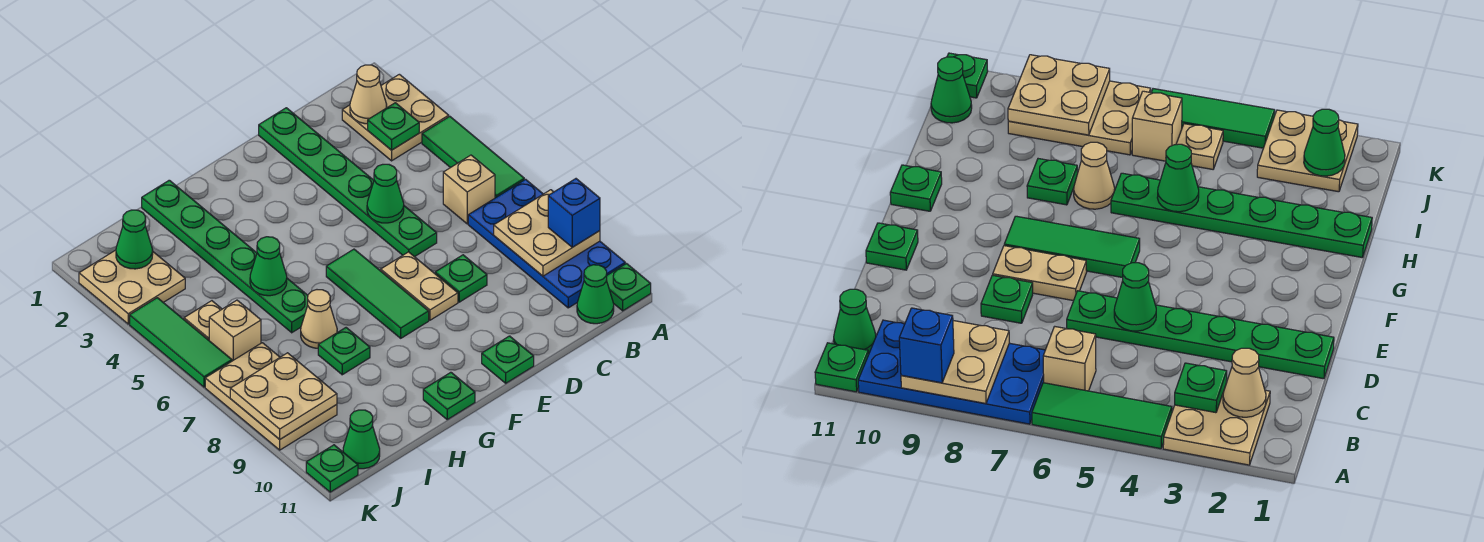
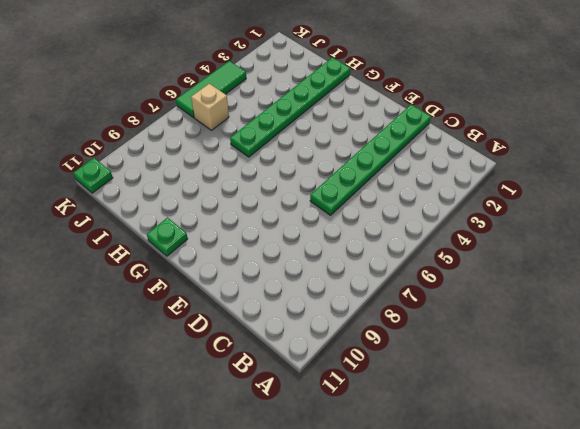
none -> tan plate A2:B3 level 1
none -> green tile A4:A6 level 1
none -> blue plate A7:B10 level 1
none -> green plate A11 level 1

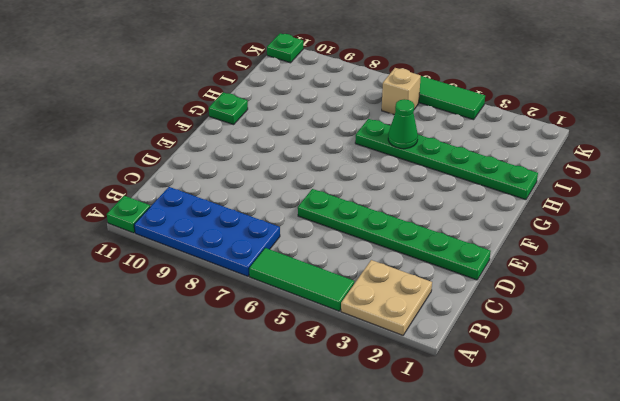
none -> tan brick B6 level 1
none -> green cone B11 level 1
none -> green plate D8 level 1
none -> tan plate E7:E8 level 1

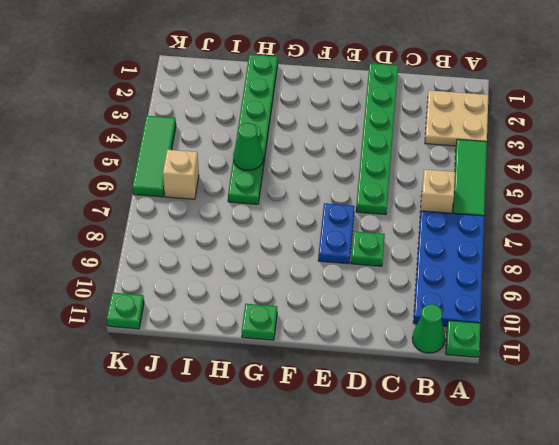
blue plate E7:E8 level 1 -> tan plate E7:E8 level 1
none -> green plate E11 level 1
none -> green tile F6:F8 level 1
none -> tan cone H7 level 1
none -> green plate H8 level 1

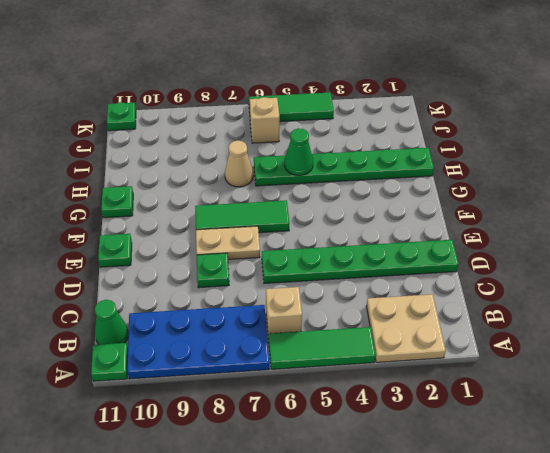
none -> green plate H8 level 1
none -> tan plate J2:K3 level 1
none -> tan plate J5 level 1
none -> tan plate J7:K9 level 1

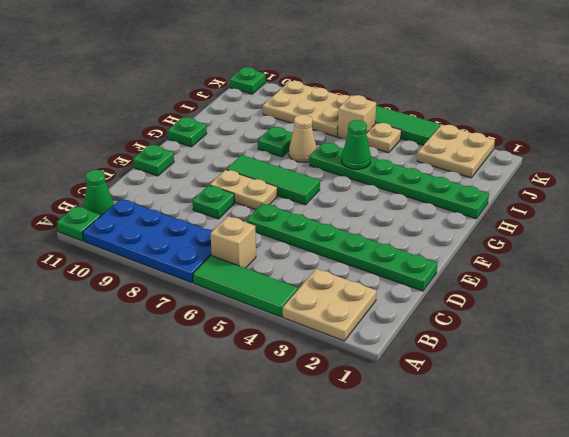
none -> green cone J11 level 1
none -> tan plate A8:B9 level 2
none -> tan cone B2 level 2
none -> green plate B3 level 2

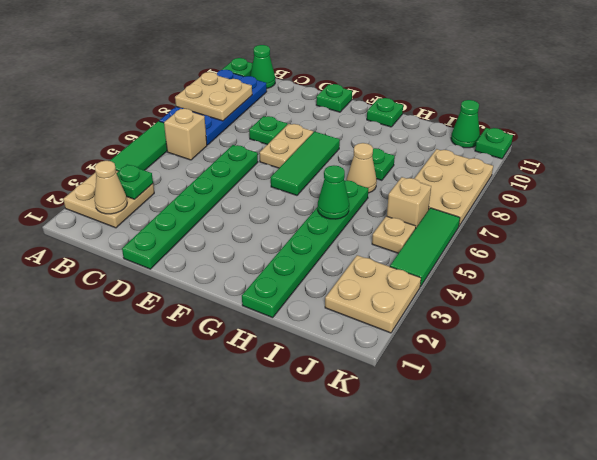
none -> green cone D5 level 2
none -> green cone J2 level 2
none -> tan plate J8:K9 level 2
none -> blue brick A9 level 3

